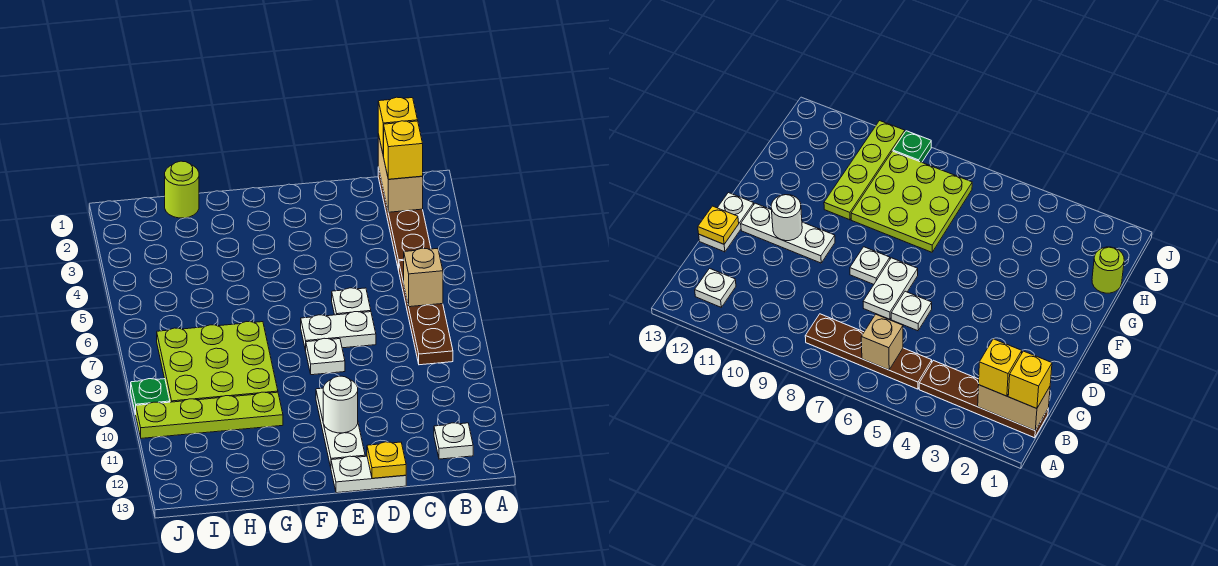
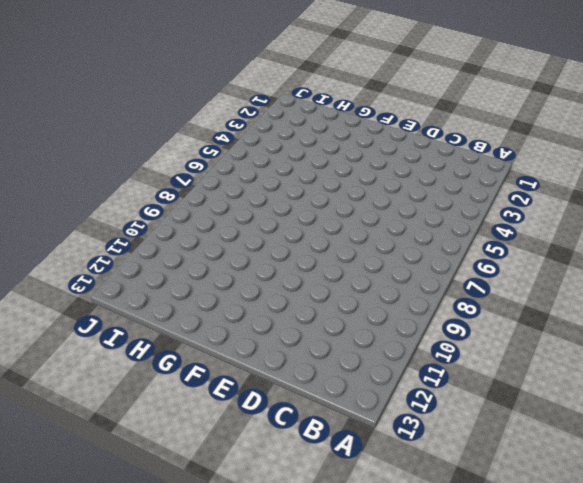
none -> brown plate B1:B4 level 1
none -> brown plate B5:B8 level 1
none -> white plate B12 level 1

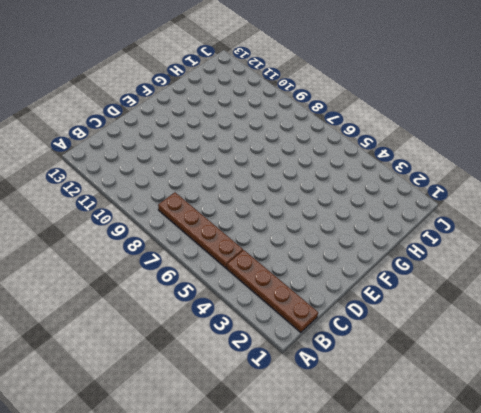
none -> white plate B12 level 1
none -> white plate D6 level 1
none -> white plate D7:E7 level 1

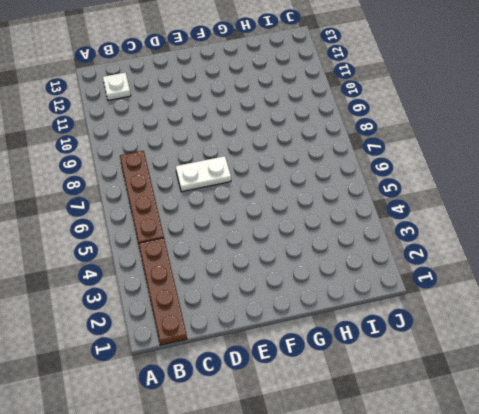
none -> white plate D6 level 1
none -> white plate D13:E13 level 1
none -> white plate E8 level 1

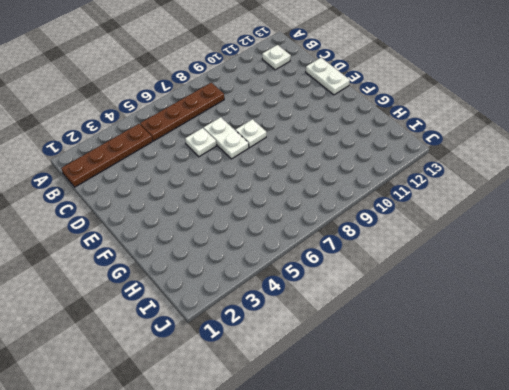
none -> white plate E10:E12 level 1
none -> lime plate G7:I9 level 1
none -> lime plate G10:J10 level 1

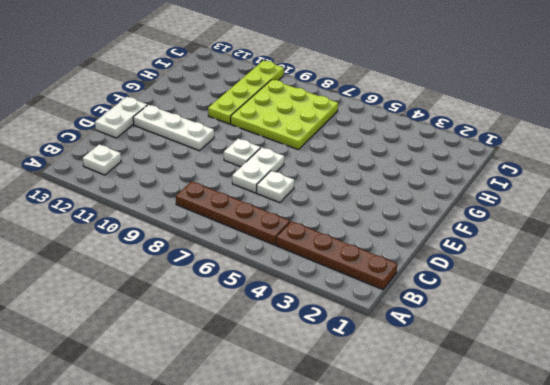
none -> lime round brick H1 level 1
none -> green plate J9 level 1
none -> tan brick B1:B2 level 2

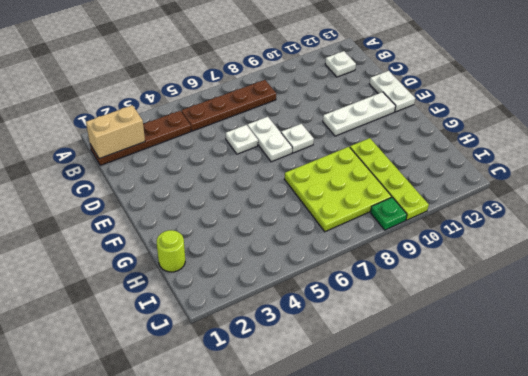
none -> tan brick B6 level 2
none -> yellow plate D13 level 2
none -> white round brick E11 level 2

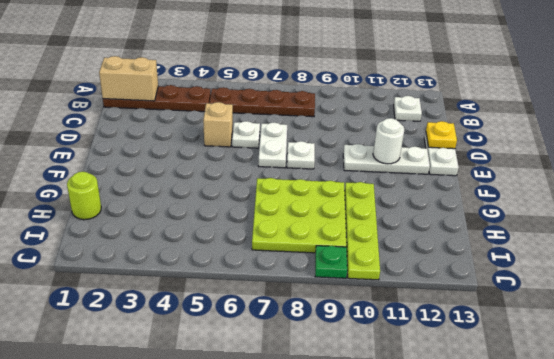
tan brick D5 level 1 -> tan brick B6 level 2
none -> yellow brick B1 level 3
none -> yellow brick B2 level 3

